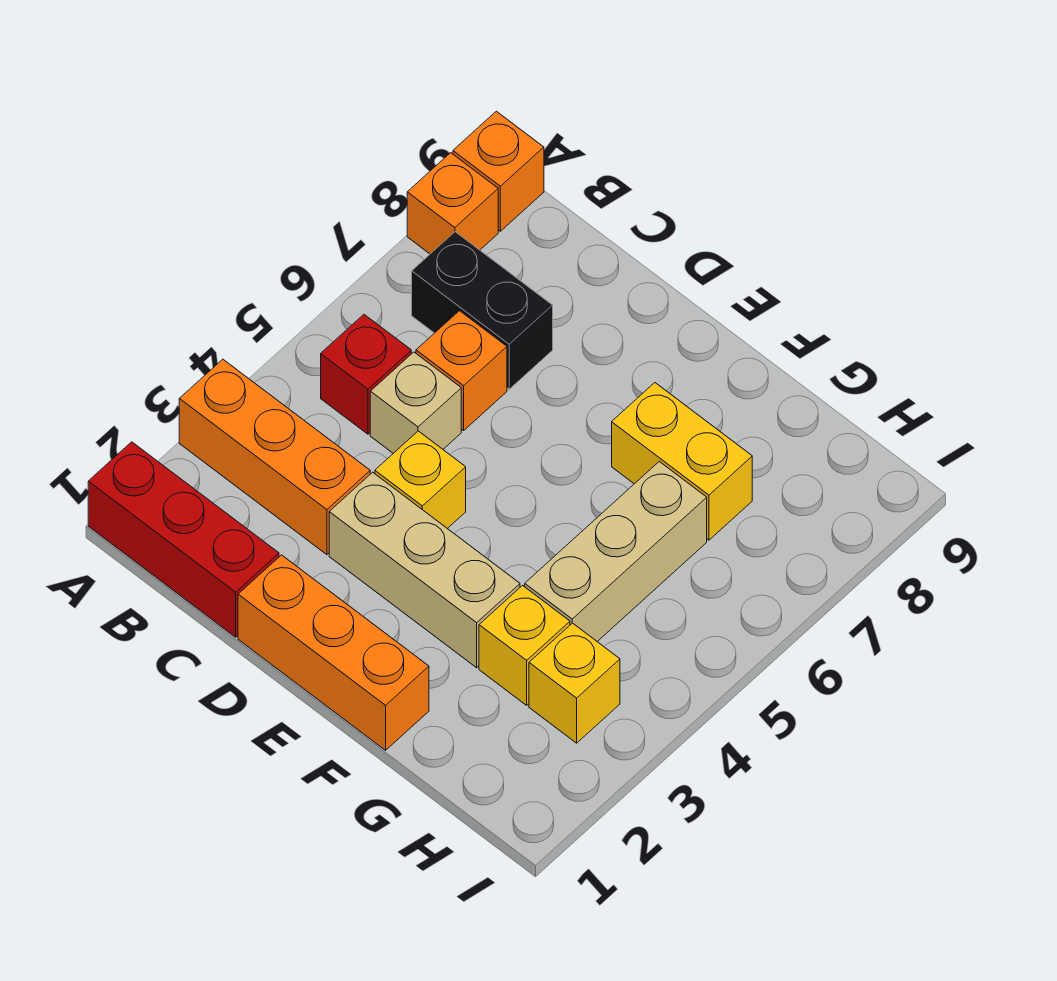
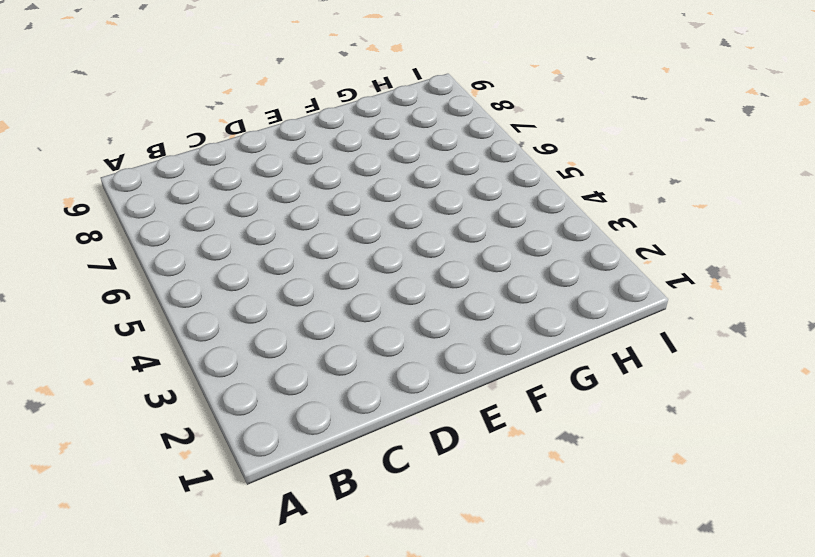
none -> red brick A1:C1 level 1
none -> orange brick A3:C3 level 1
none -> orange brick A8 level 1

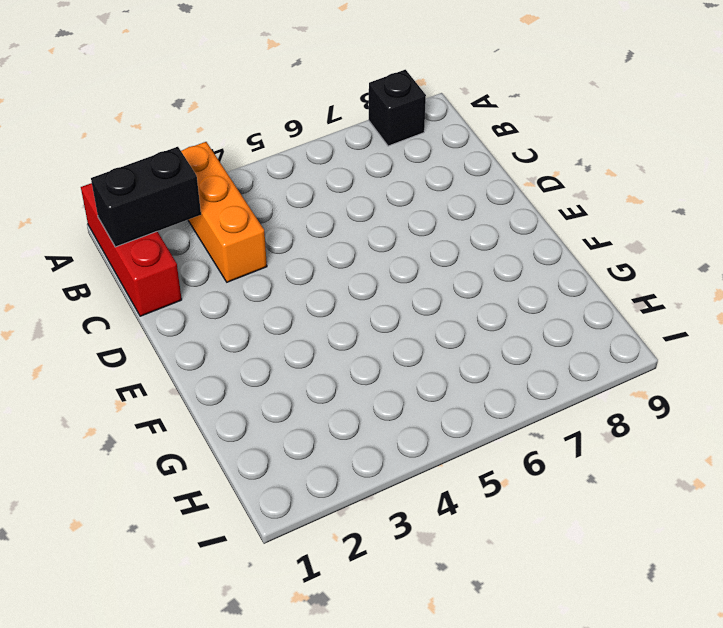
black brick A8 level 1 -> orange brick A8 level 1
black brick B1:B2 level 2 -> black brick B7:C7 level 1
none -> orange brick A9 level 1
none -> red brick B5 level 1
none -> tan brick C5 level 1

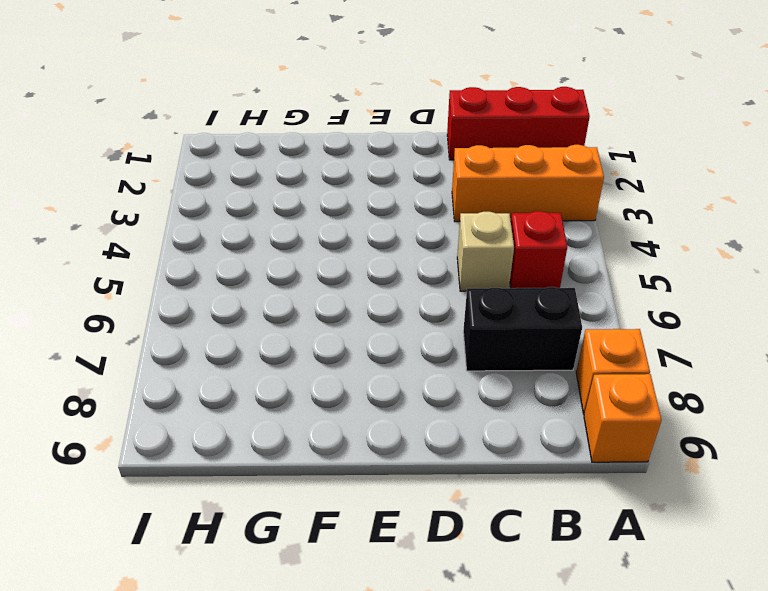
none -> orange brick C6 level 1
none -> orange brick D1:F1 level 1
none -> tan brick D3:F3 level 1

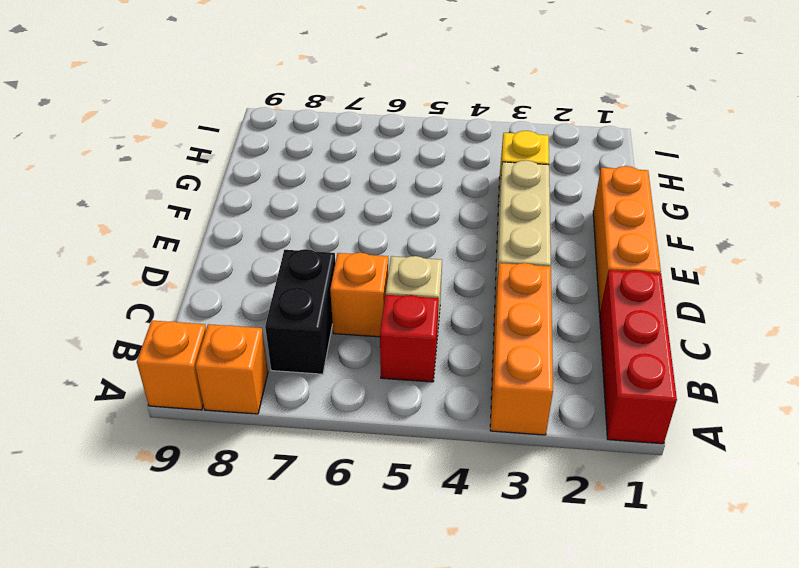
none -> yellow brick D4 level 1
none -> yellow brick F7:G7 level 1
none -> tan brick G4:G6 level 1

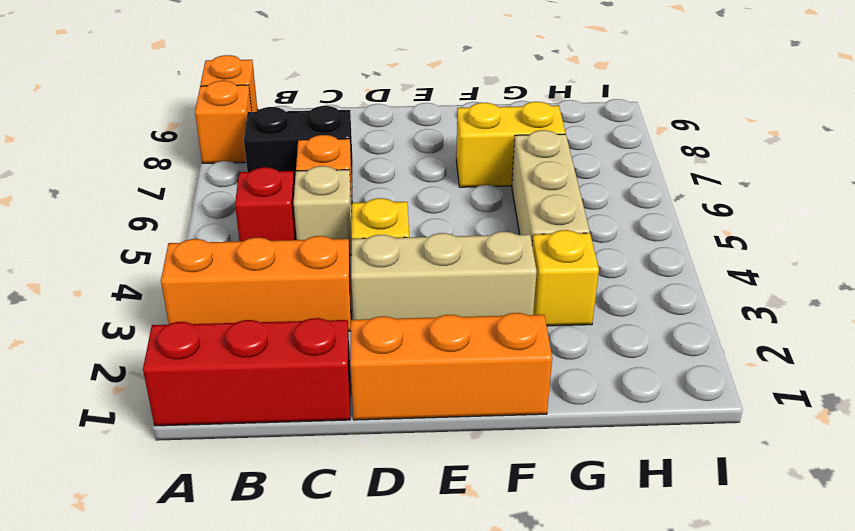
none -> yellow brick H3 level 1

